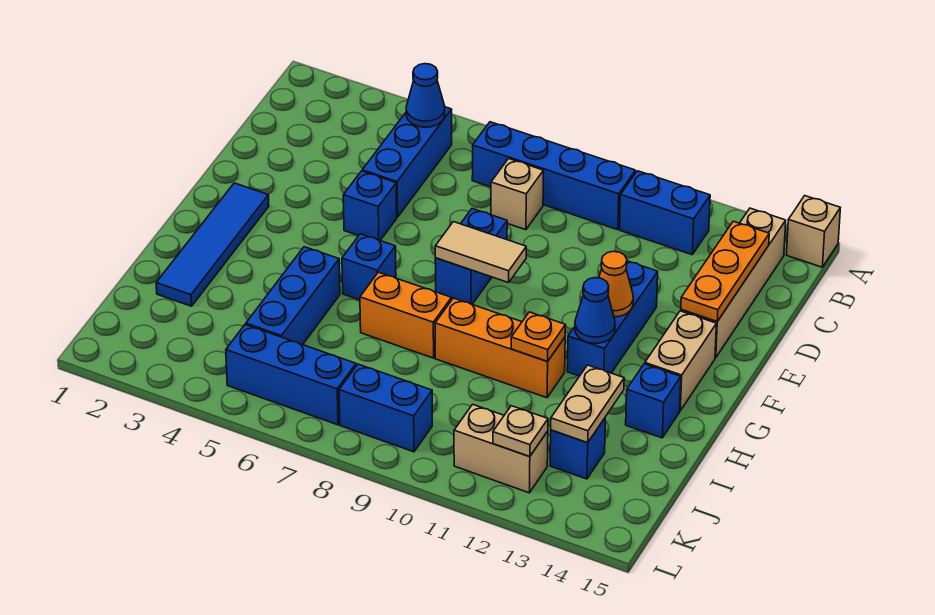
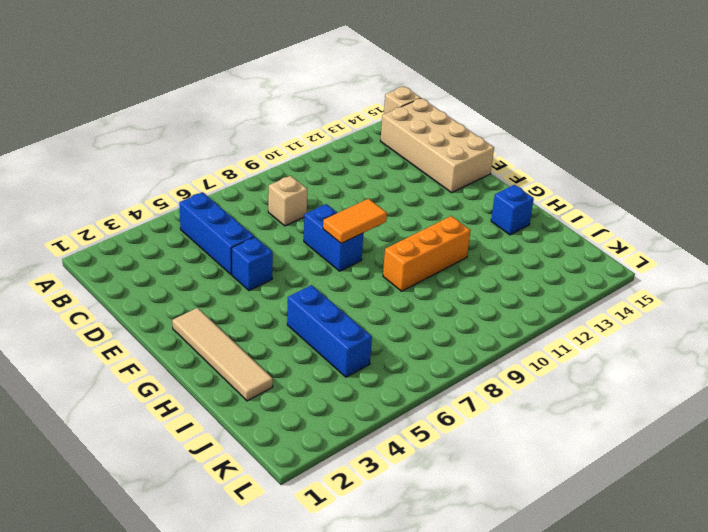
tan brick B14:E15 level 1 -> tan brick B14:E14 level 1
tan tile F2:I2 level 1 -> blue tile F2:I2 level 1
orange tile F8:F9 level 2 -> tan tile F8:F9 level 2
none -> blue brick B7:B10 level 1
none -> blue brick B11:B12 level 1
none -> blue brick E12:G12 level 1

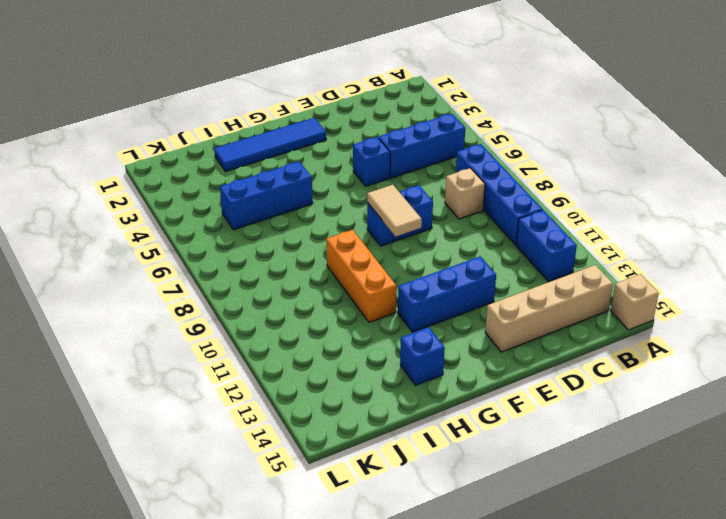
none -> tan brick F14:G14 level 1
none -> blue brick G6 level 1
none -> orange brick H7:H8 level 1

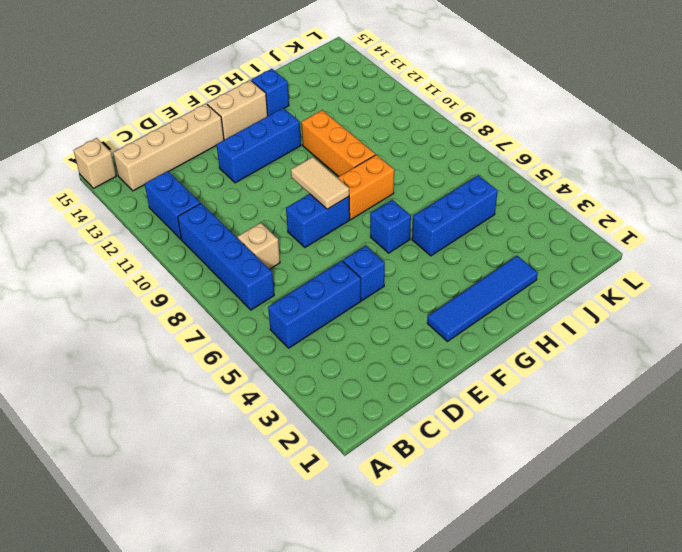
orange brick G8:H8 level 1 -> orange brick H7:H8 level 1
none -> blue brick J13 level 1
none -> blue brick K5:K7 level 1
none -> blue brick K8:K9 level 1

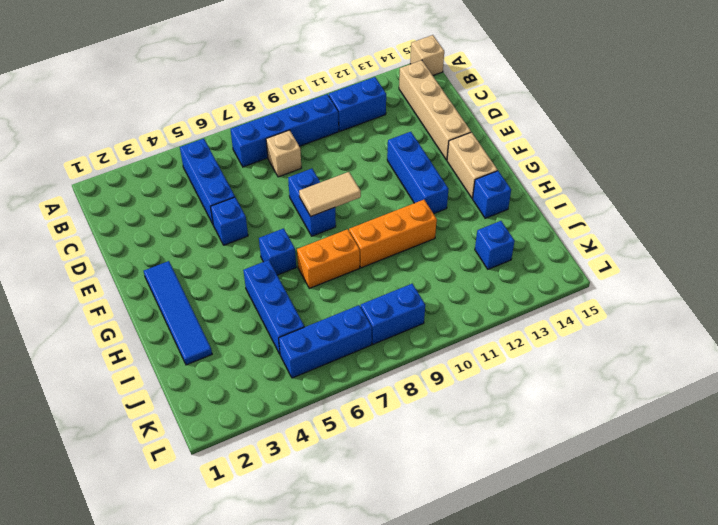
none -> tan brick K11:K12 level 1
none -> blue cone B5 level 2
none -> orange plate C14:E14 level 2

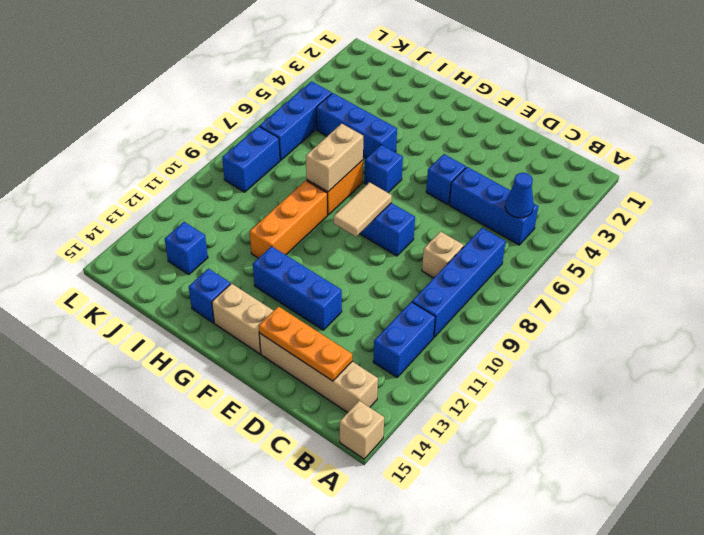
tan brick H7:H8 level 2 -> tan brick K11:K12 level 1
none -> blue tile F2:I2 level 1
none -> orange cone F12 level 2
none -> blue cone G12 level 2

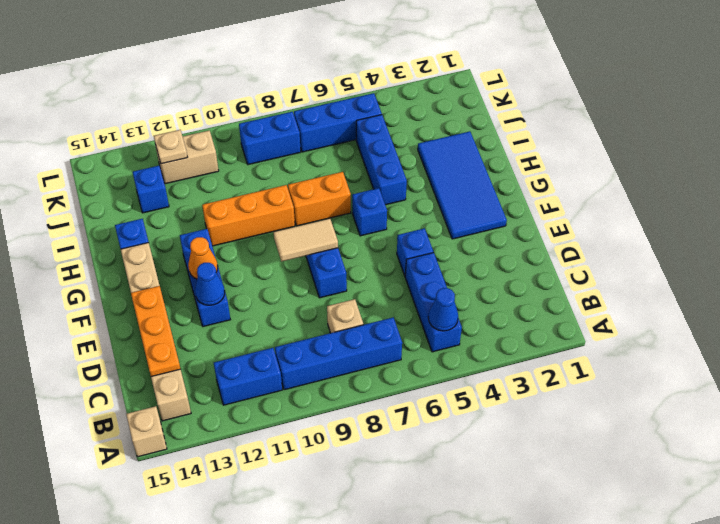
blue cone E12 level 2 -> blue cone G12 level 2
blue tile F2:I3 level 1 -> blue tile F2:I2 level 1
none -> orange plate H11 level 2
none -> tan plate I13:J13 level 2

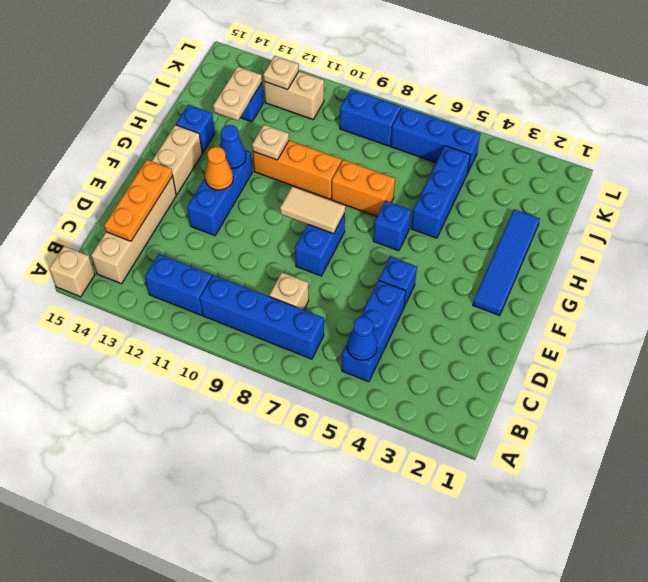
tan plate H11 level 2 -> orange plate H11 level 2

